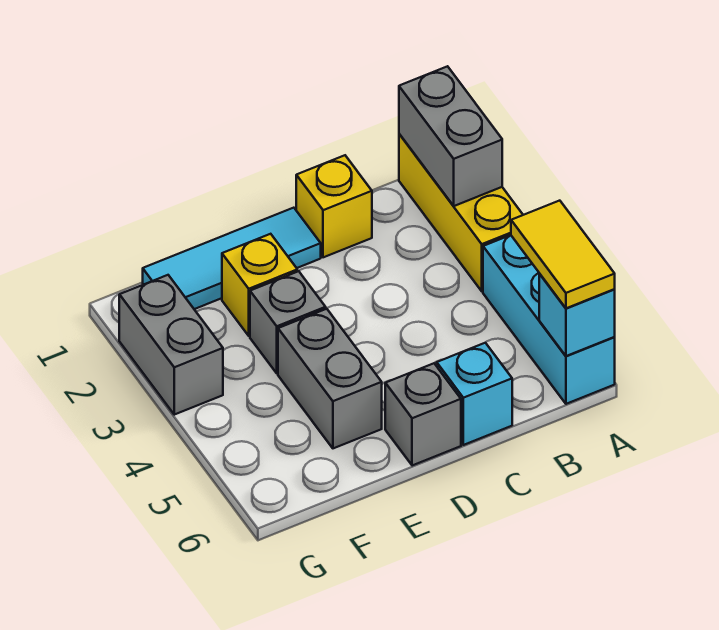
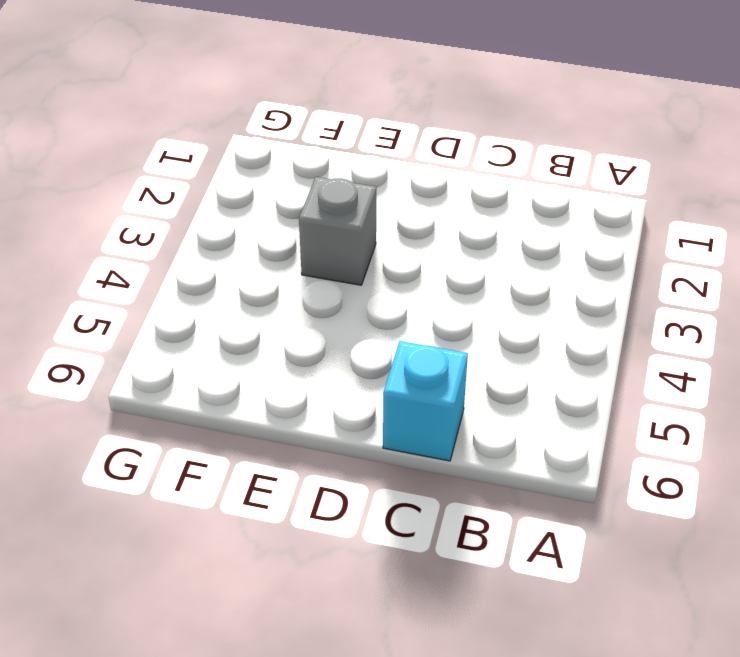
none -> yellow brick A1:A3 level 1
none -> cyan brick A4:A6 level 1
none -> yellow brick C1 level 1

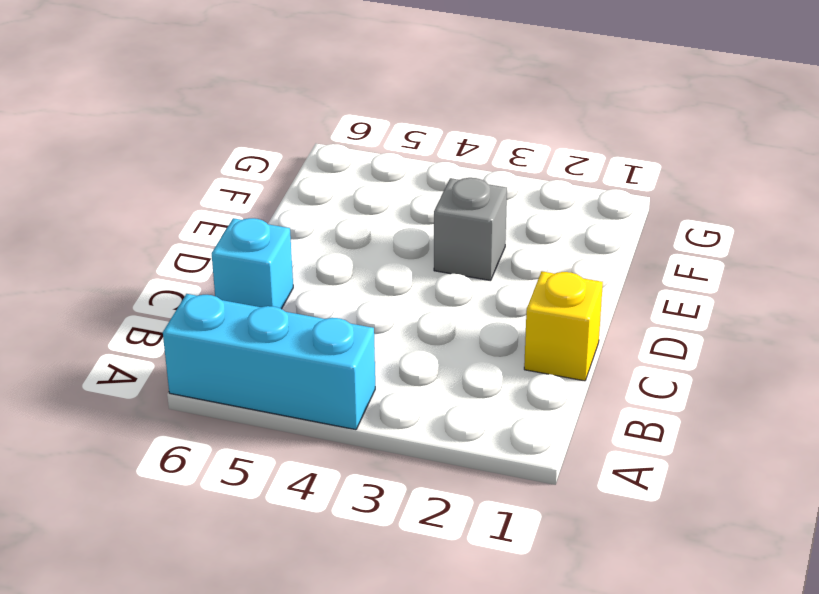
none -> yellow brick A1:A3 level 1
none -> cyan tile D1:F1 level 1
none -> grey brick D6 level 1

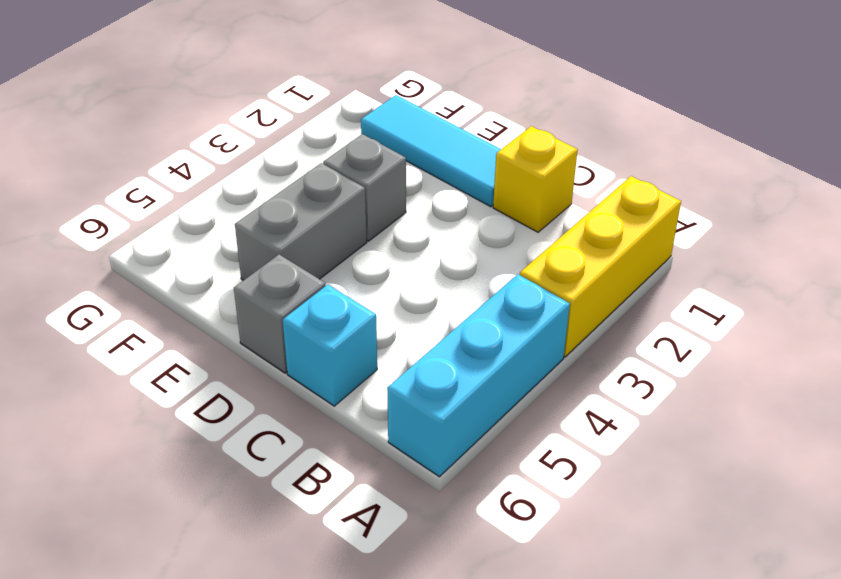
none -> yellow brick E2 level 1
none -> grey brick G2:G3 level 1
none -> grey brick A1:A2 level 2

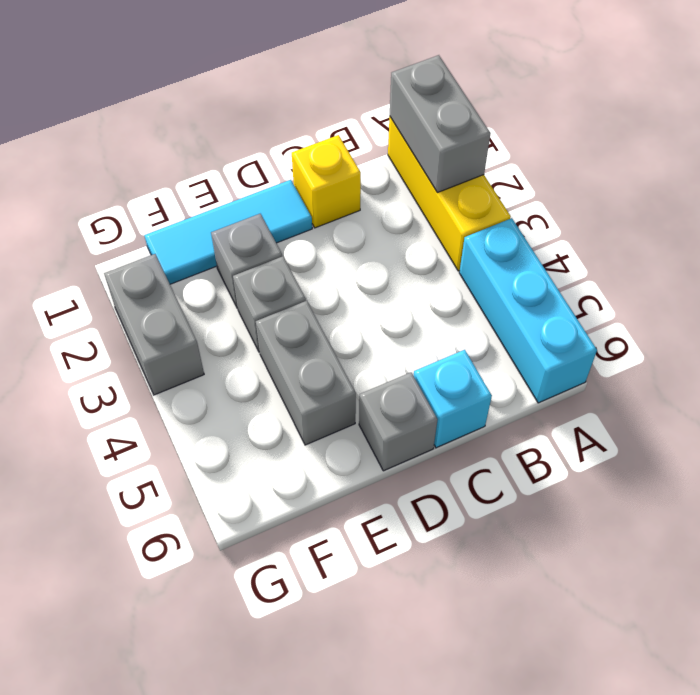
grey brick E2 level 1 -> yellow brick E2 level 1
none -> cyan brick A6 level 2
none -> yellow tile A5:A6 level 3

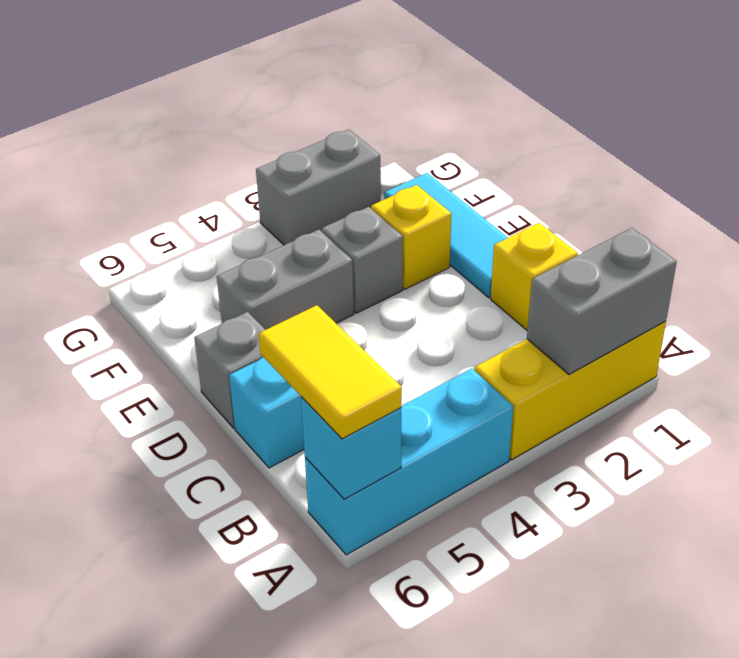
yellow tile A6:B6 level 3 -> yellow tile A5:A6 level 3

